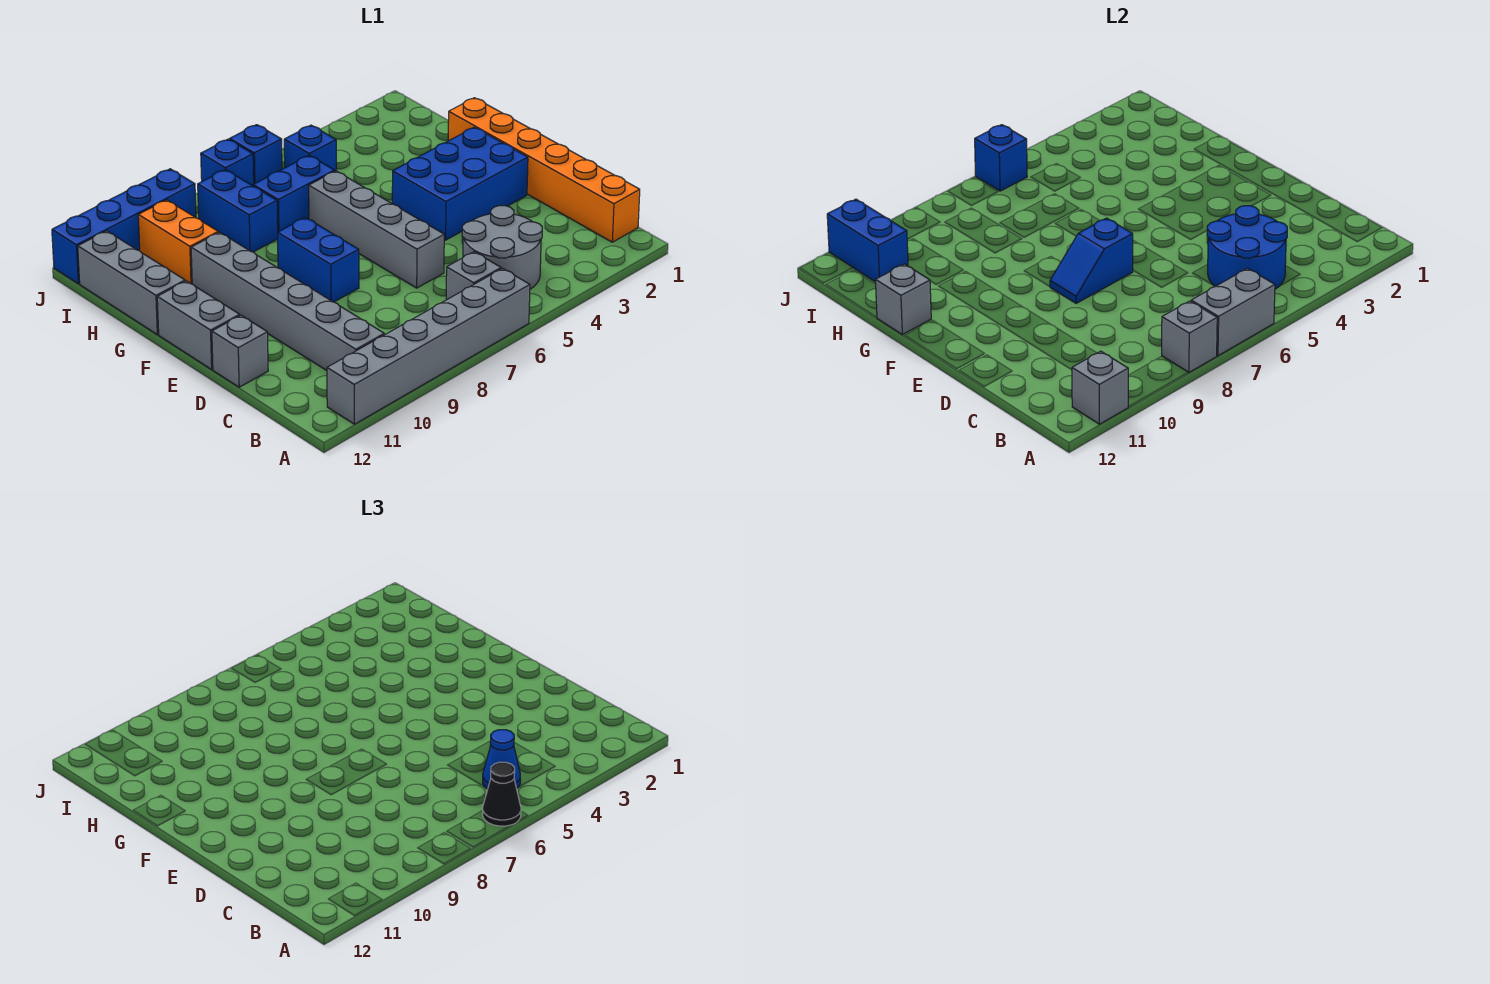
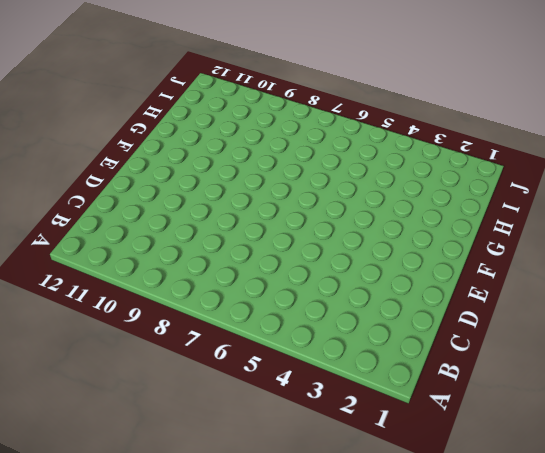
none -> grey brick A6:A11 level 1
none -> orange brick B1:G1 level 1
none -> grey round brick B4:C5 level 1

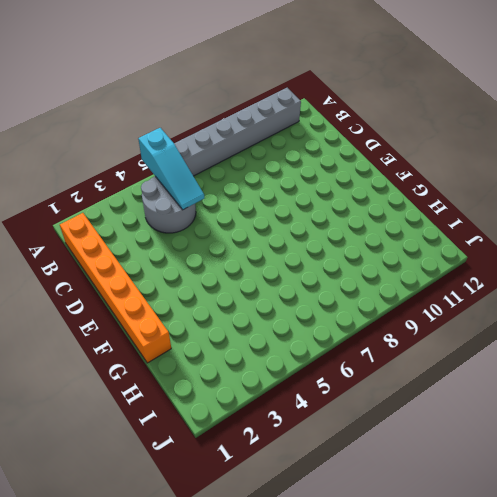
cyan slope A5:C5 level 2 top A -> blue round brick B4:C5 level 2
none -> grey brick B6 level 1
none -> grey brick B10:G10 level 1
none -> grey brick D6:G6 level 1

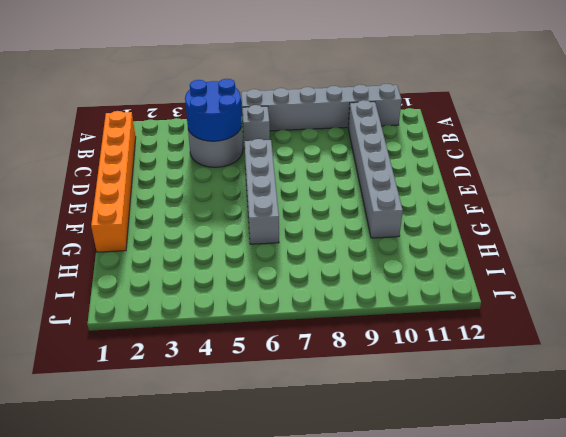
none -> grey brick D12 level 1
none -> blue brick E2:F4 level 1
none -> blue brick E8:F8 level 1

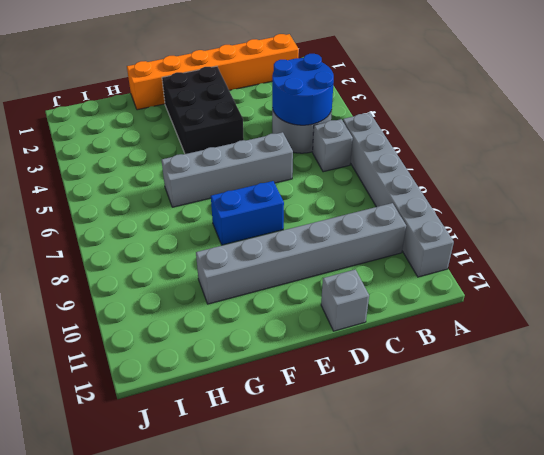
black brick E2:F4 level 1 -> blue brick E2:F4 level 1
none -> grey brick E12:F12 level 1
none -> grey brick G12:I12 level 1
none -> blue brick H6:H7 level 1

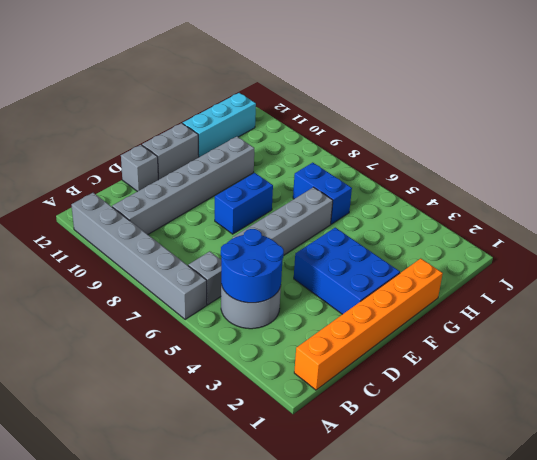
cyan brick G12:I12 level 1 -> grey brick G12:I12 level 1
none -> blue brick H8:I8 level 1
none -> orange brick H10:I10 level 1
none -> blue brick I5 level 1

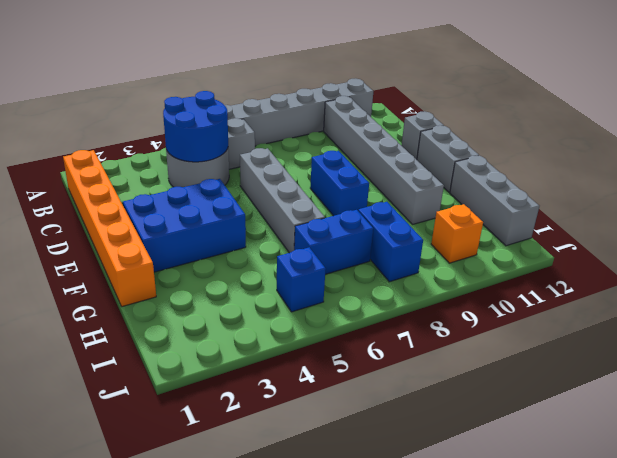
orange brick I10 level 1 -> orange brick H10:I10 level 1
none -> blue brick J6 level 1
none -> blue brick J7 level 1
none -> blue brick J9:J12 level 1

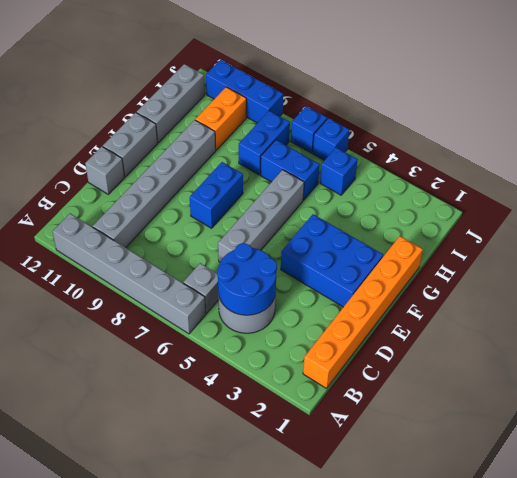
blue brick J9:J11 level 1 -> blue brick J9:J12 level 1
none -> grey brick A6:A7 level 2
none -> grey brick A8 level 2
none -> grey brick A11 level 2

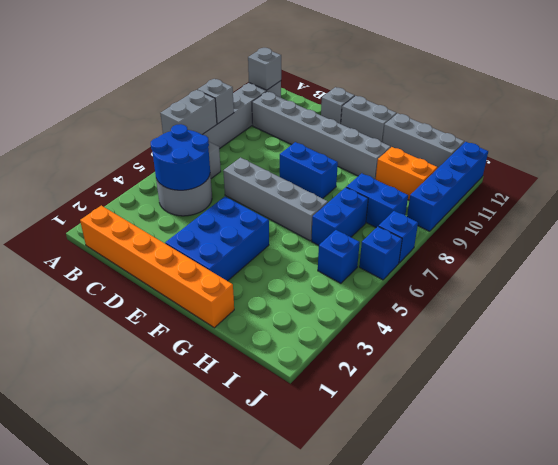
none -> blue slope E7:E8 level 2 top 7
none -> grey brick G12 level 2
none -> blue brick I11:J11 level 2

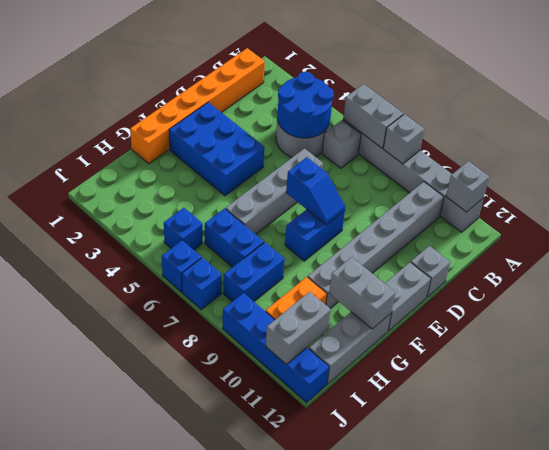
grey brick G11:G12 level 2 -> grey brick G12 level 2
grey brick I11:J11 level 2 -> blue brick I11:J11 level 2
none -> blue brick J6 level 2
none -> black cone A6 level 3
none -> blue cone B5 level 3

